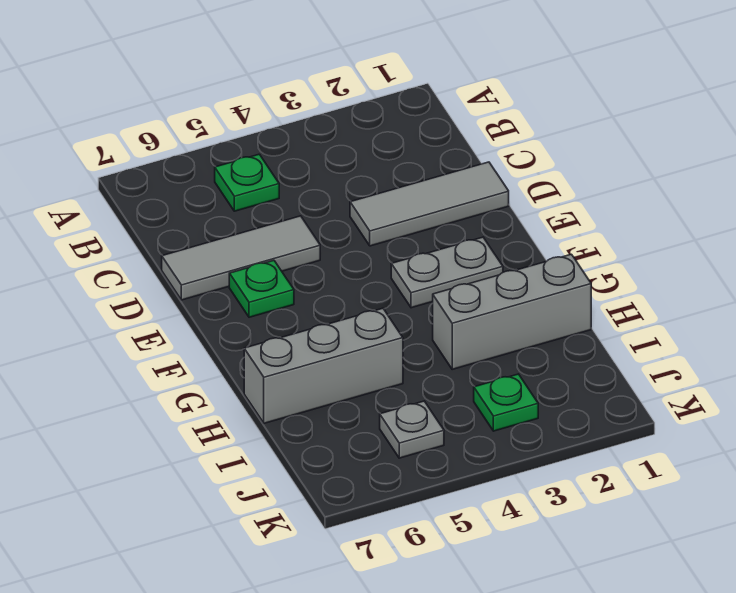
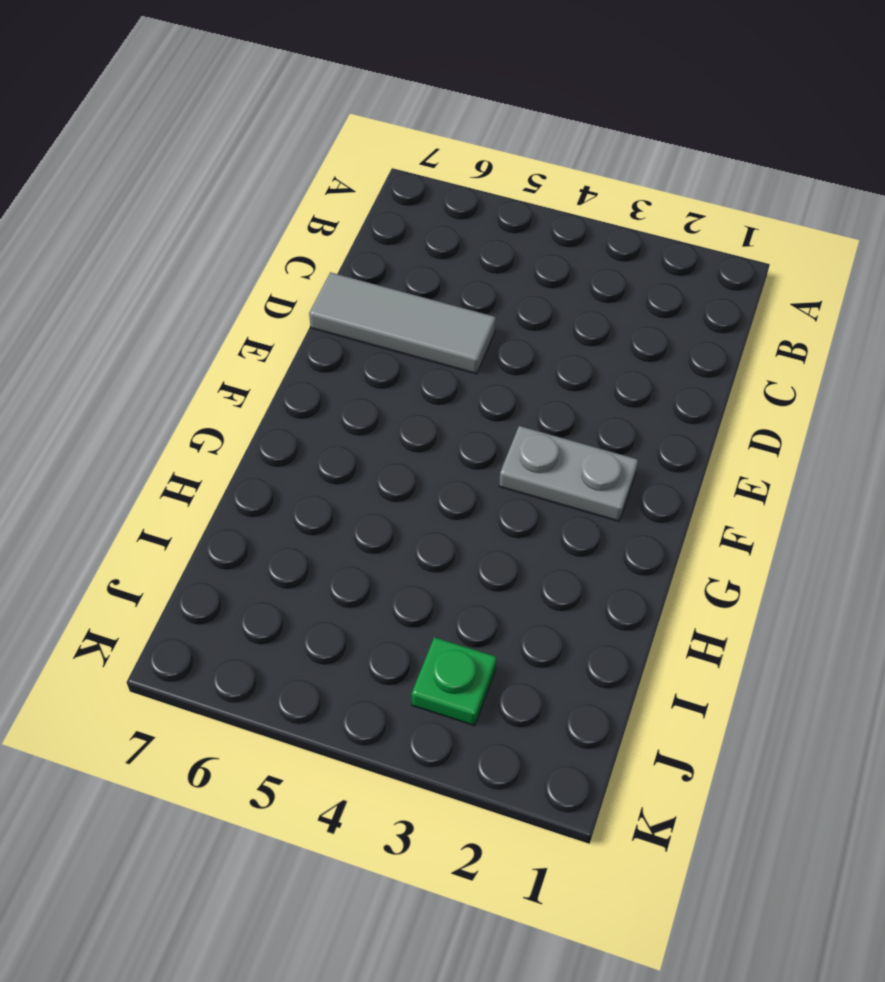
none -> green plate B5 level 1
none -> grey tile D1:D3 level 1

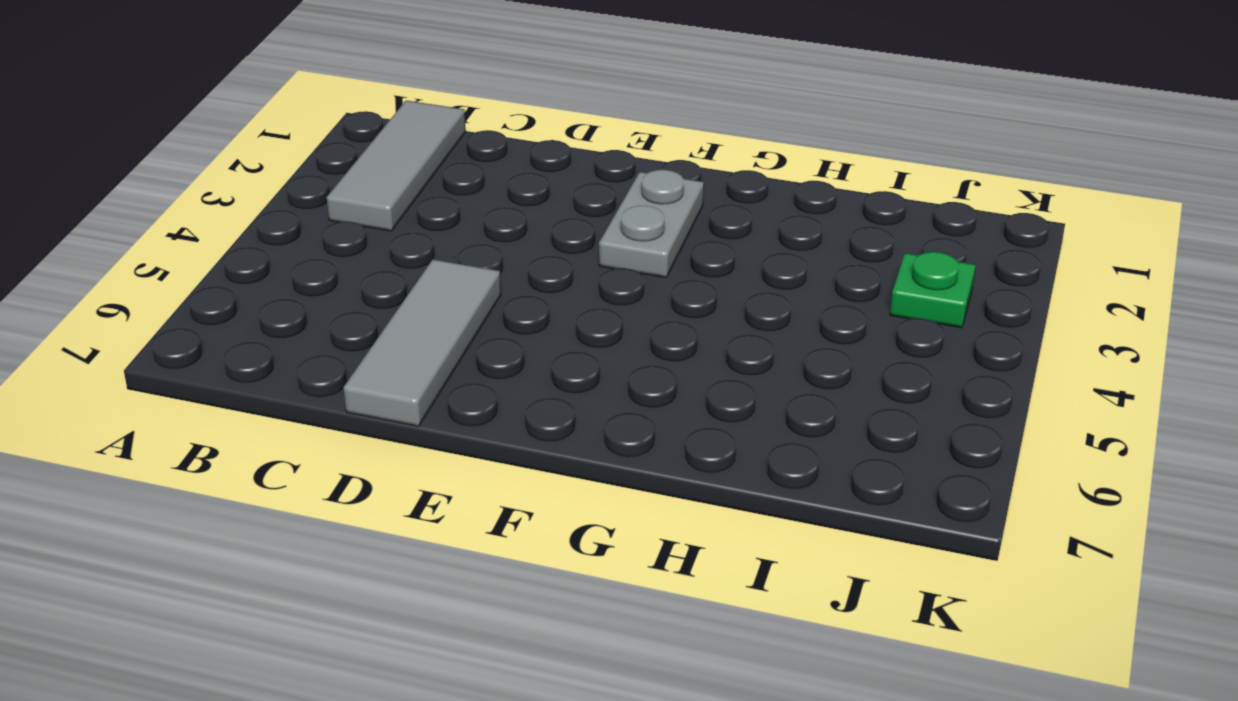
grey tile B1:B3 level 1 -> grey tile D1:D3 level 1
none -> green plate B5 level 1
none -> green plate E6 level 1

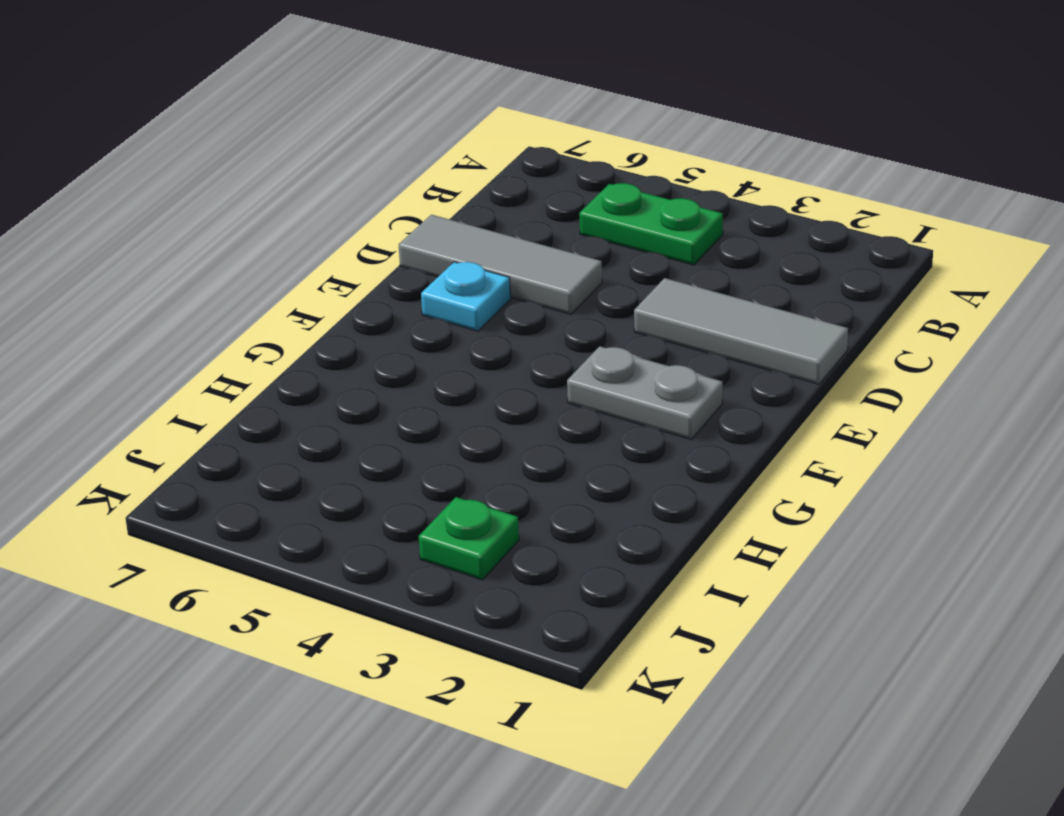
green plate B4:B5 level 1 -> green plate B5 level 1
cyan plate E6 level 1 -> green plate E6 level 1
none -> grey brick H1:H3 level 1
none -> grey brick H5:H7 level 1

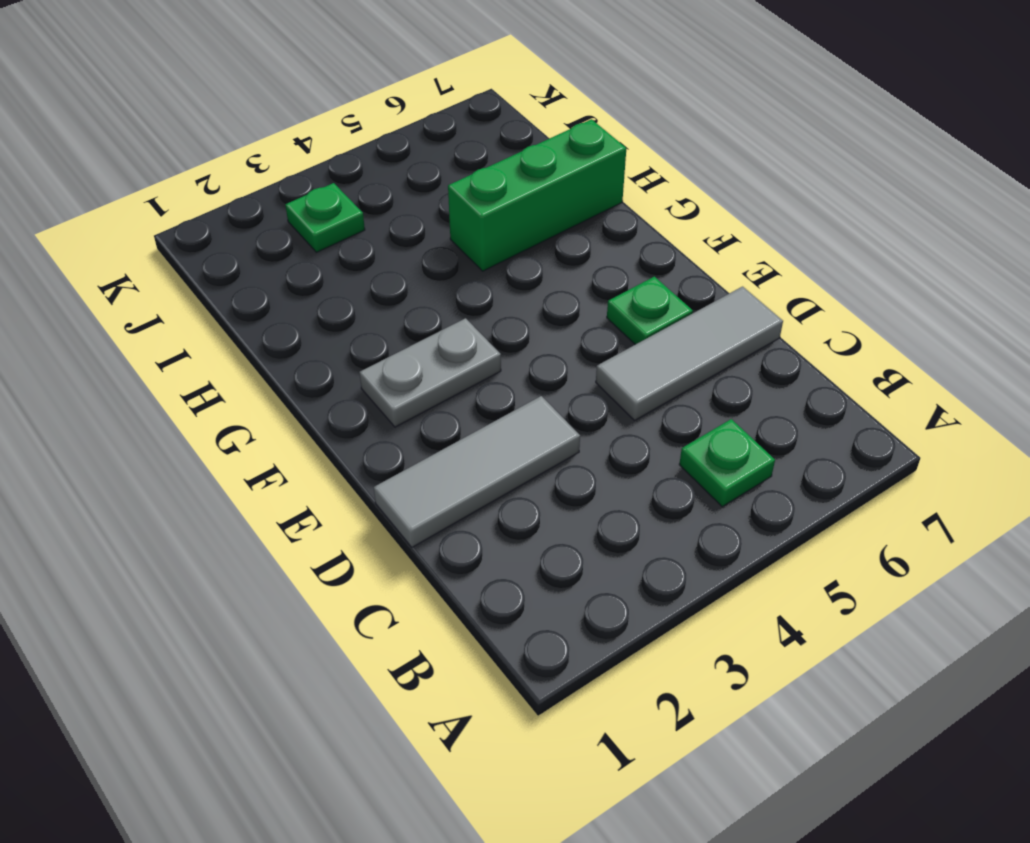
green brick H5:H7 level 1 -> grey brick H5:H7 level 1
none -> grey brick H1:H3 level 1
none -> grey plate J5 level 1

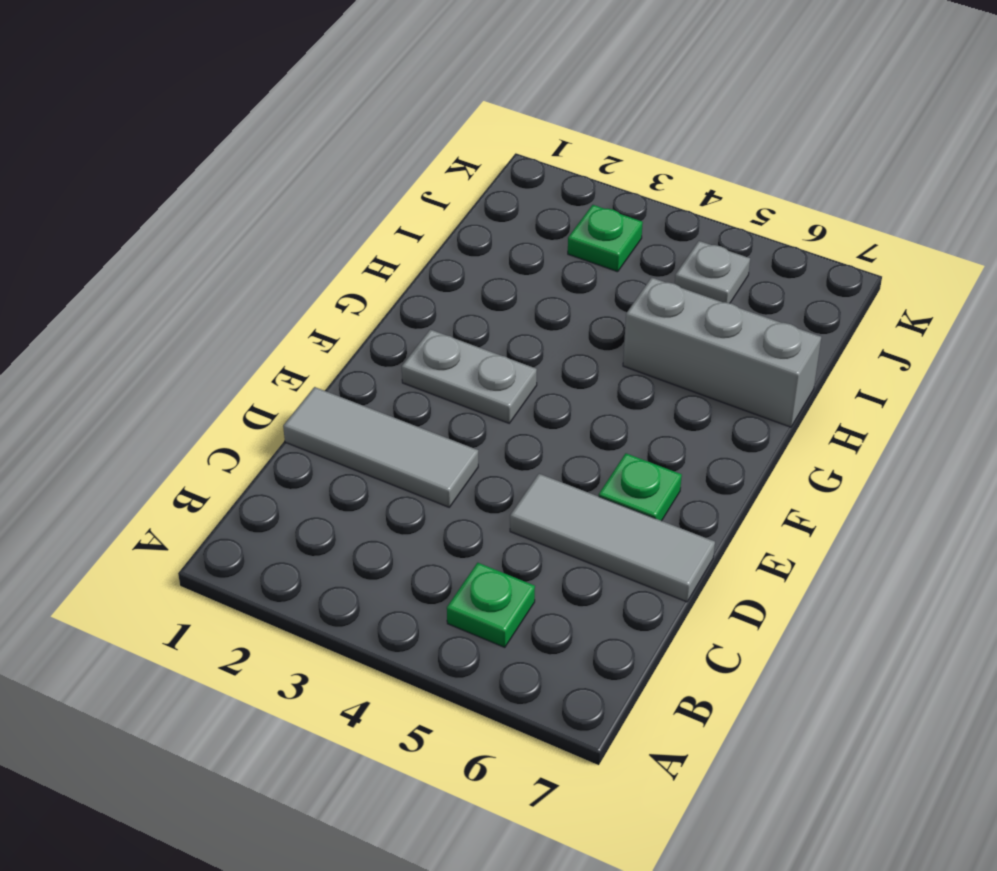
none -> grey brick H1:H3 level 1

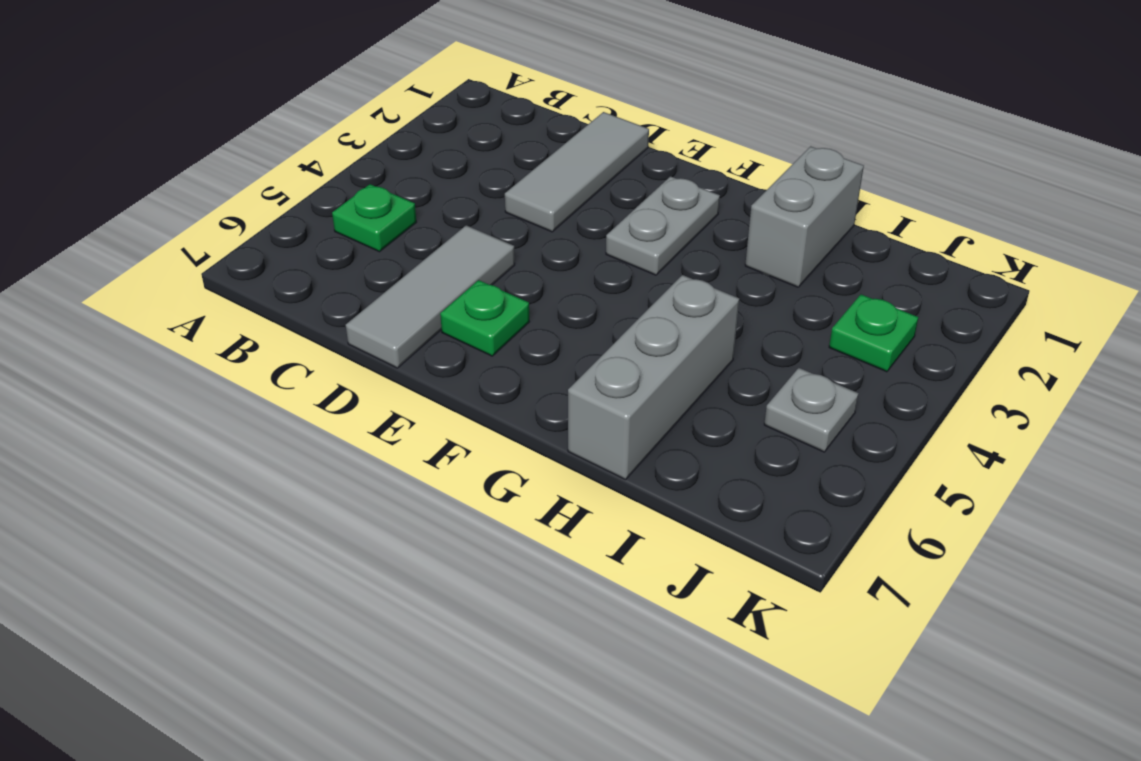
grey brick H1:H2 level 1 -> grey brick H1:H3 level 1

